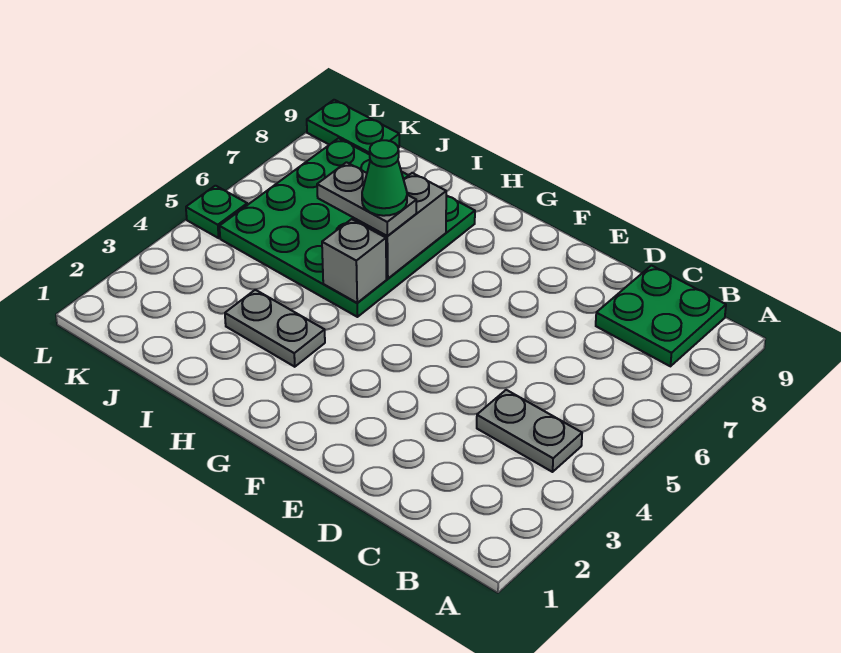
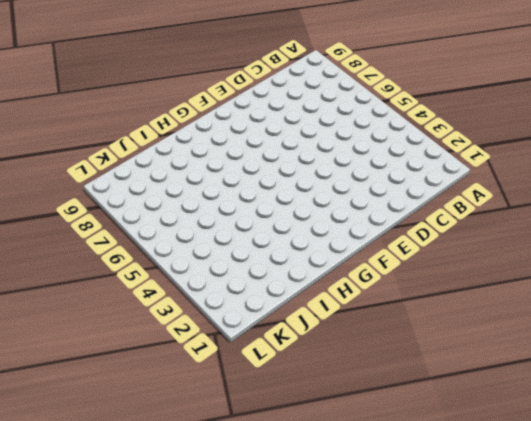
none -> grey plate B4:C4 level 1
none -> green plate B8:C9 level 1

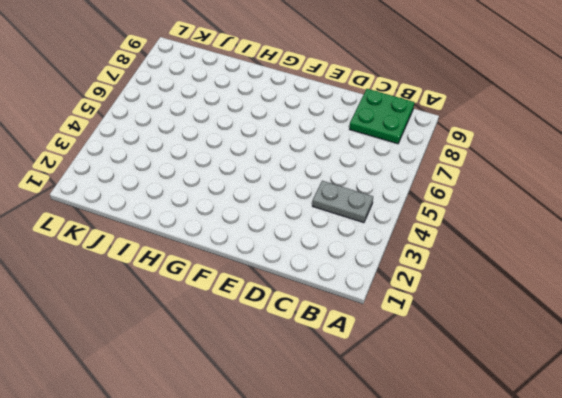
none -> grey plate H3:I3 level 1
none -> green plate H5:K8 level 1

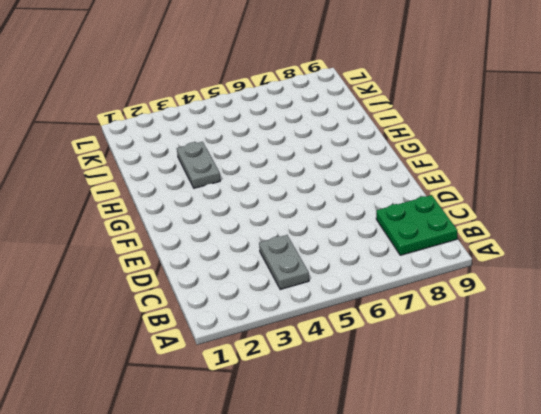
none -> green plate H5:K8 level 1
none -> green plate K9:L9 level 1

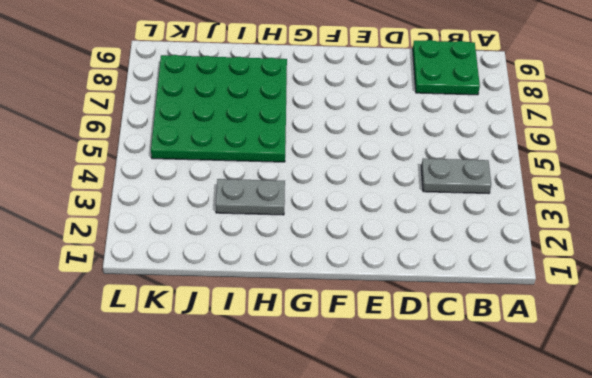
none -> green plate K9:L9 level 1
none -> green plate L5 level 1

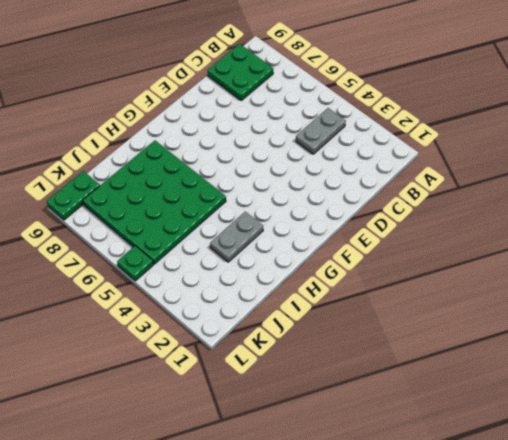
none -> grey brick H5 level 2
none -> grey brick H6:H7 level 2

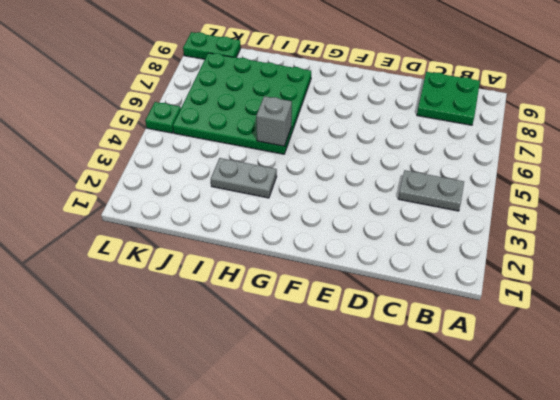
none -> grey brick H6:H7 level 2
none -> grey plate H6:I6 level 3

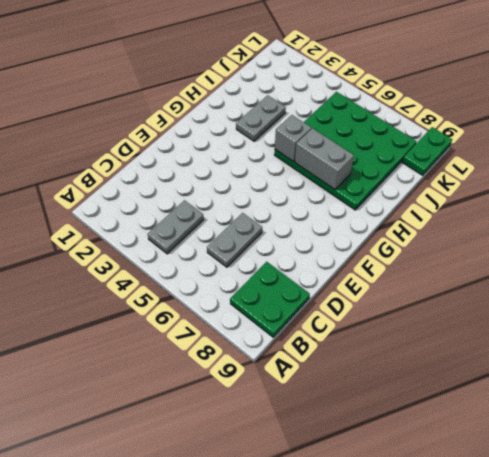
grey plate C6:D6 level 1 -> grey plate H6:I6 level 3
none -> green plate L5 level 1
none -> green cone H6 level 4

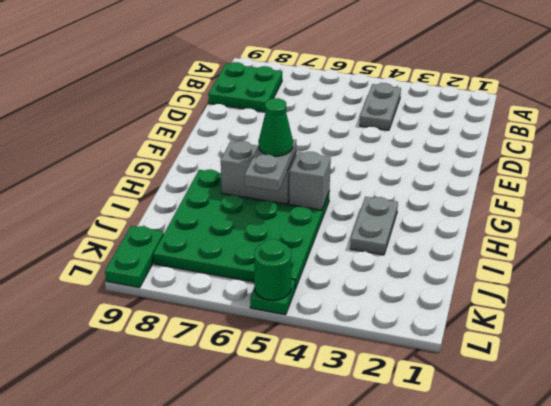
green round brick L5 level 2 -> none

